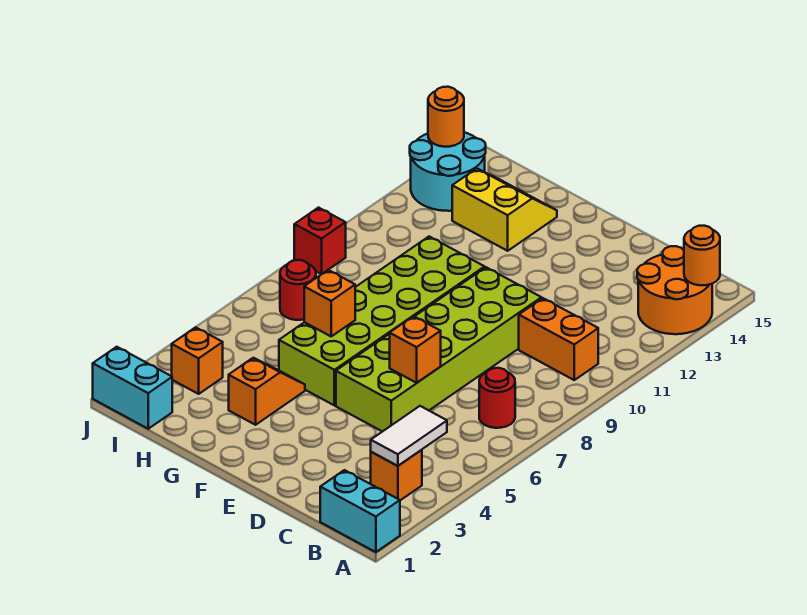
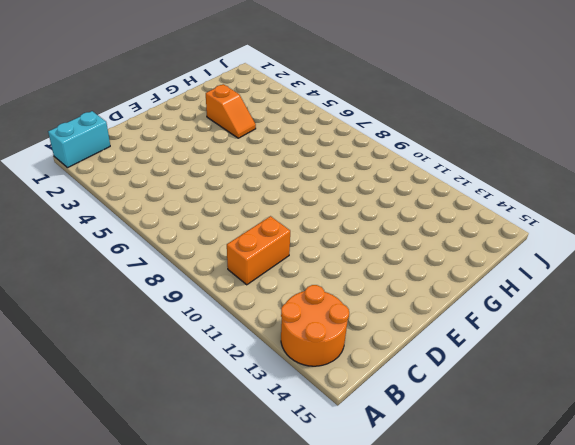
none -> orange brick B3 level 1
none -> red round brick B7 level 1
none -> lime brick D5:E10 level 1

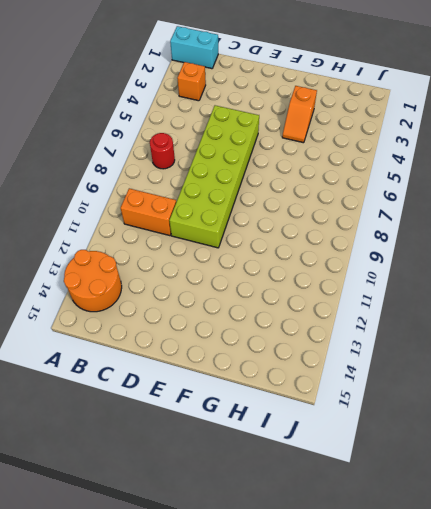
none -> lime brick F5:G10 level 1
none -> yellow slope G13:H14 level 1 top 13
none -> cyan brick I1:J1 level 1

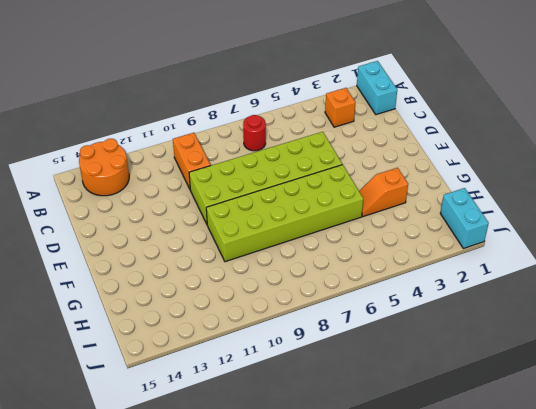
none -> yellow slope G13:H14 level 1 top 13
none -> orange brick I3 level 1
none -> red round brick I7 level 1

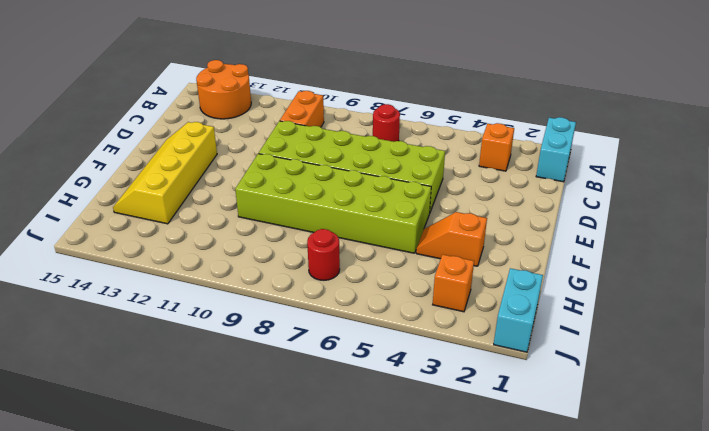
yellow slope E13:H14 level 1 top 13 -> yellow slope G13:H14 level 1 top 13
none -> cyan round brick I13:J14 level 1
none -> red brick J9 level 1
none -> orange round brick A14 level 2

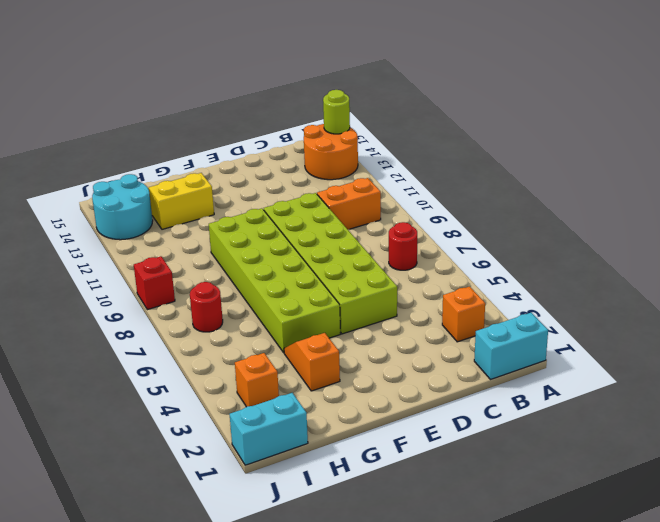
lime round brick A14 level 2 -> orange round brick A14 level 2
none -> white tile B3:B4 level 2
none -> orange brick D6 level 2
none -> orange brick G6 level 2

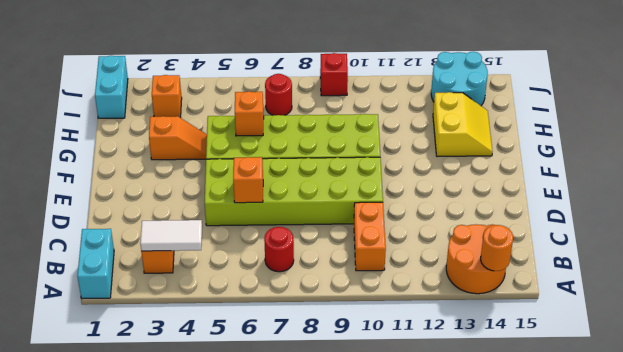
none -> orange round brick J14 level 2

